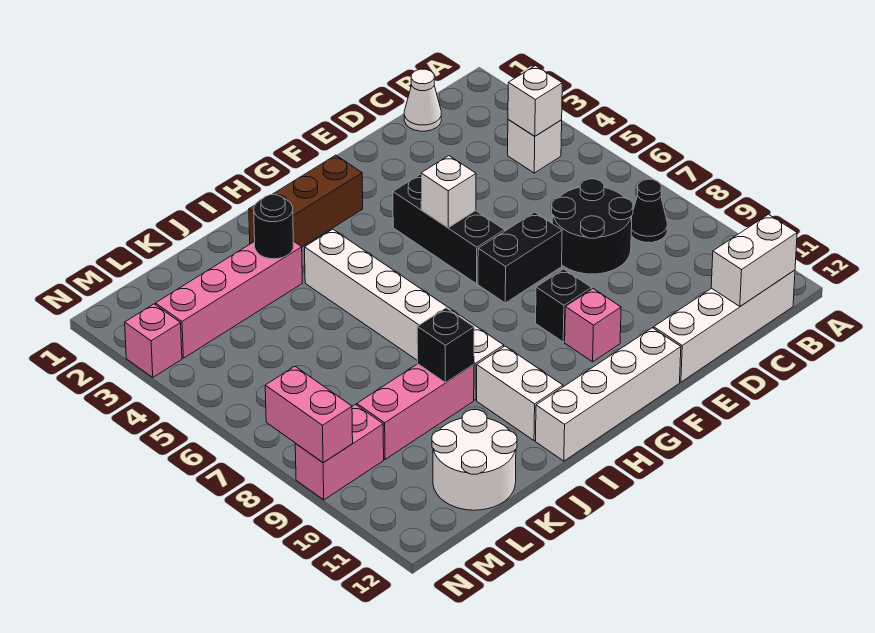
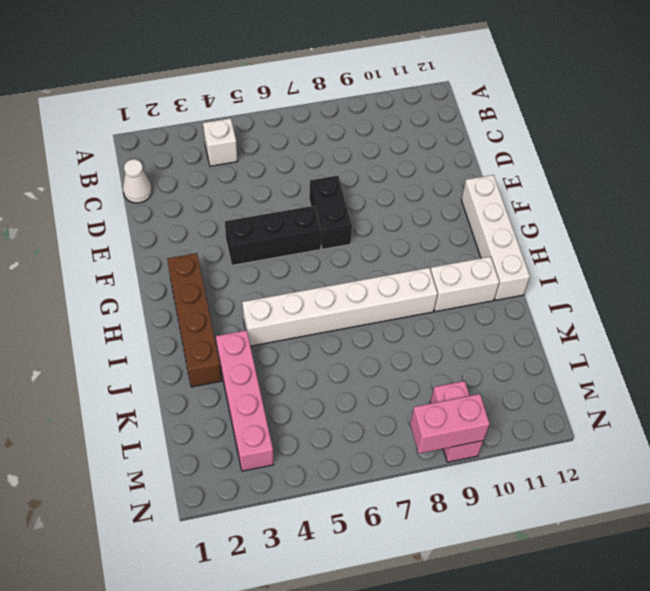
brown brick G2:J2 level 1 -> brown brick G2:I2 level 1
none -> black cone B8 level 1
none -> white brick B12:E12 level 1
none -> black round brick C7:D8 level 1

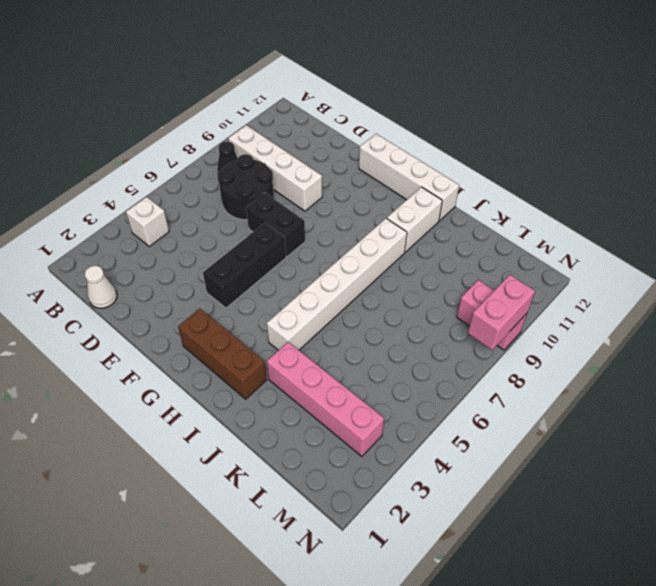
white brick B9:E9 level 1 -> white brick B12:E12 level 1
none -> black brick F9 level 1
none -> pink brick F10 level 1
none -> pink brick J9:L9 level 1

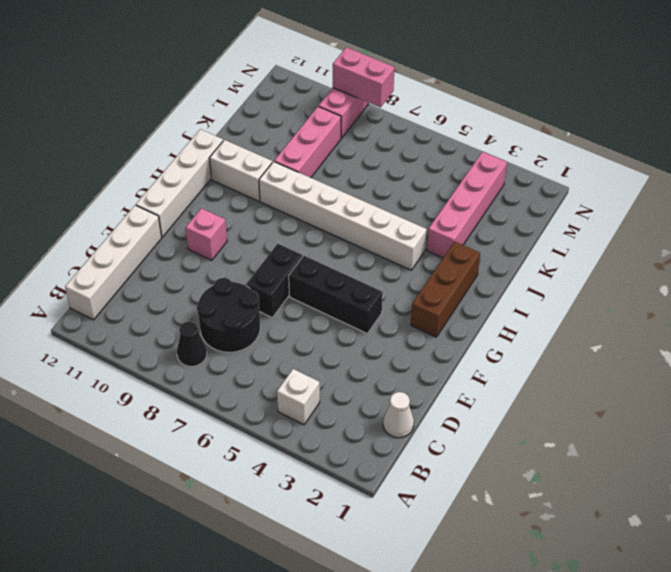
none -> black brick F9 level 1
none -> white round brick K11:L12 level 1
none -> pink brick N3 level 1

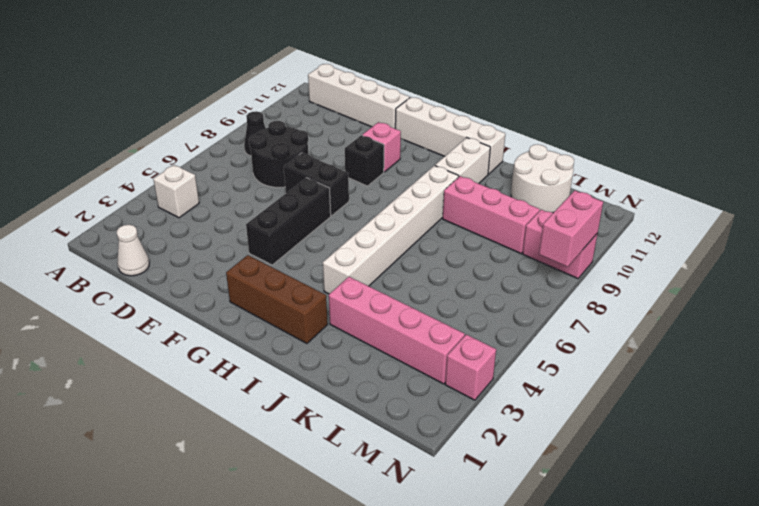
none -> white brick B4 level 2
none -> white brick B12:C12 level 2
none -> white brick F5 level 2

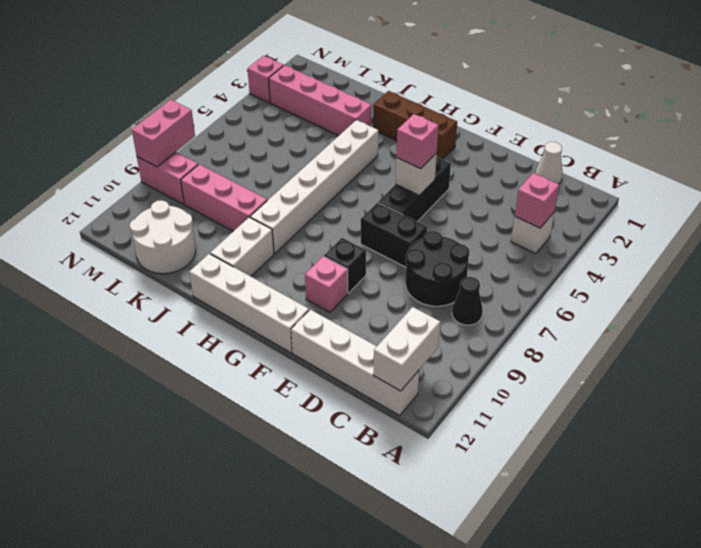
pink brick B4 level 2 -> white brick B4 level 2
white brick B11:B12 level 2 -> white brick B12:C12 level 2
pink brick F5 level 3 -> none
none -> black round brick J3 level 2
none -> black brick J9 level 2

